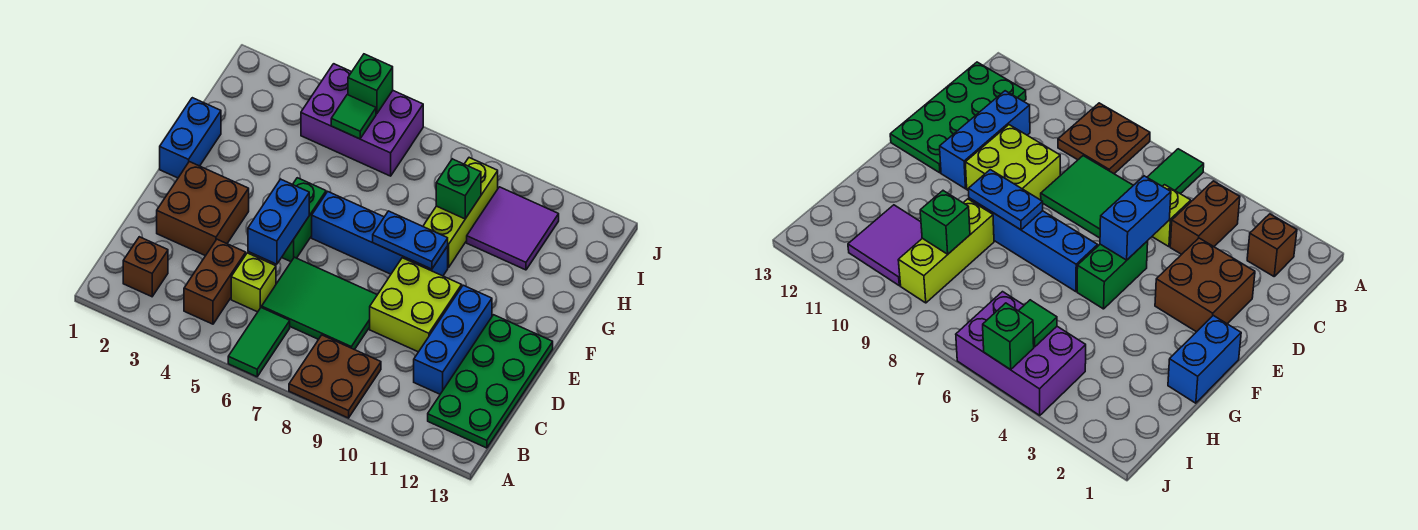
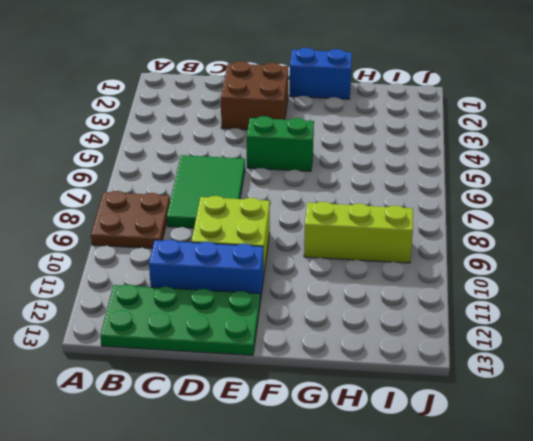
none -> green tile A6:B6 level 1
none -> brown brick B2 level 1
none -> brown brick B4:C4 level 1

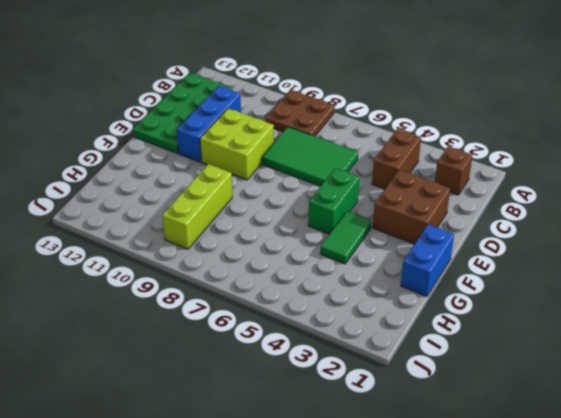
green tile F4:G4 level 1 -> green tile A6:B6 level 1
none -> lime brick C5 level 1
none -> blue brick F6:F9 level 1
none -> purple tile H10:I11 level 1

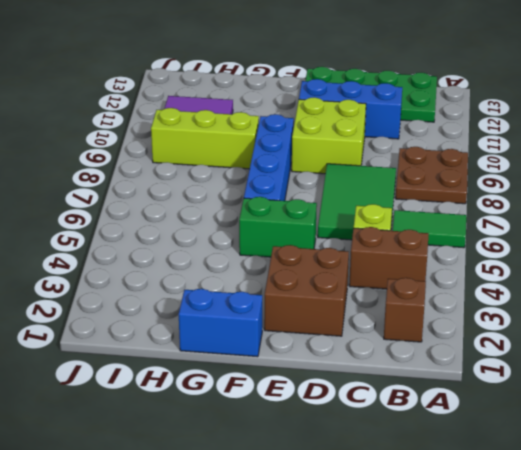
none -> purple brick I4:J6 level 1
none -> blue brick D5:E5 level 2
none -> blue plate F8:F9 level 2

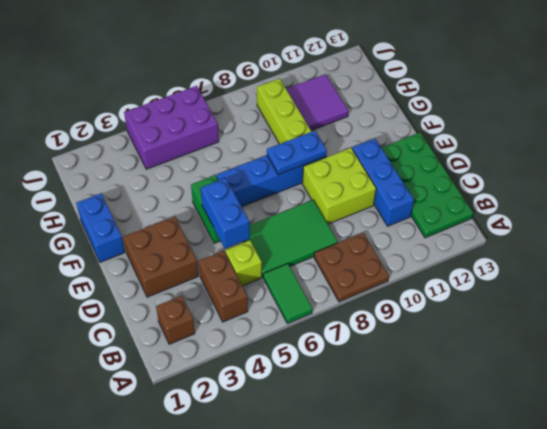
none -> green brick H9 level 2
none -> green tile I5 level 2
none -> green brick J5 level 2

